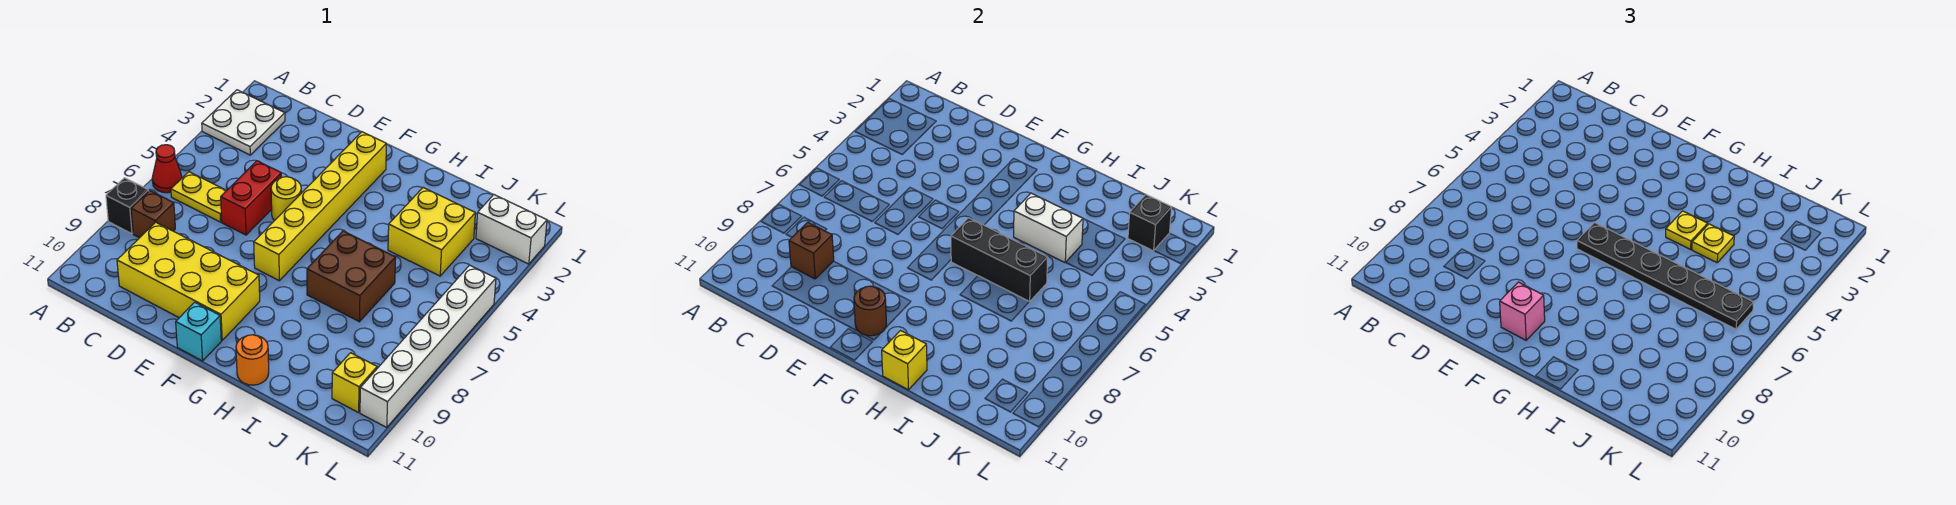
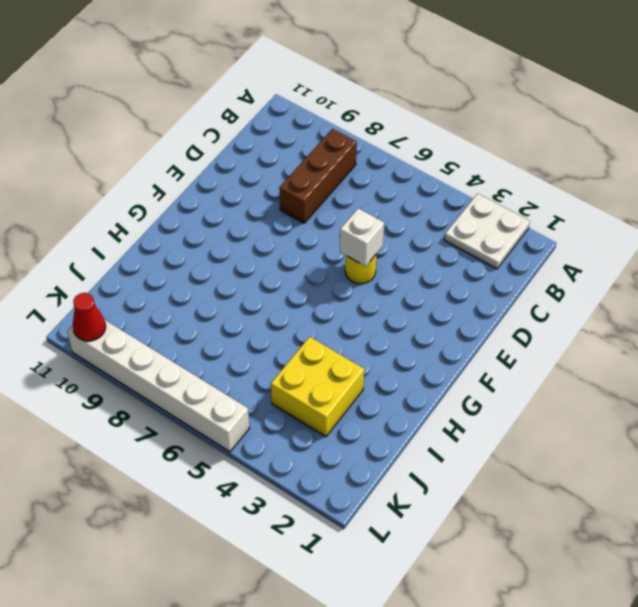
brown brick B8:D8 level 1 -> brown brick B8 level 1
white brick E5 level 2 -> none
red cone L10 level 2 -> red cone A6 level 1
none -> black brick A8 level 1
none -> yellow plate B6:C6 level 1
none -> yellow brick C9:F10 level 1

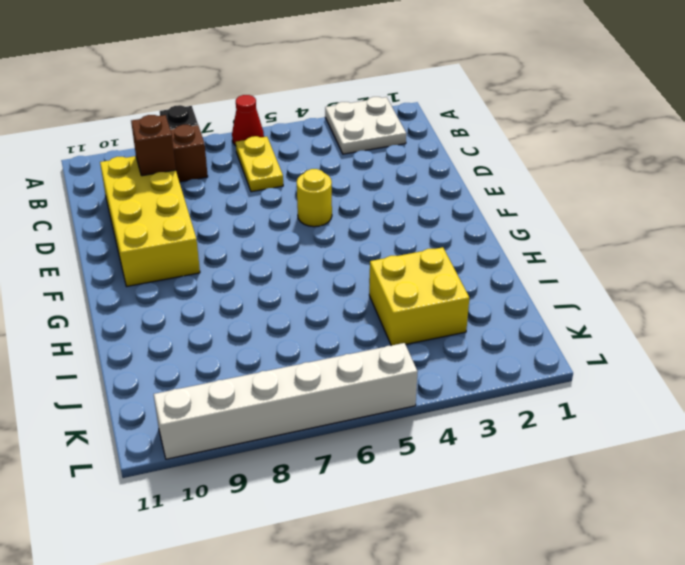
none -> red brick D5:D6 level 1
none -> yellow brick F2:F7 level 1
none -> cyan brick F11 level 1

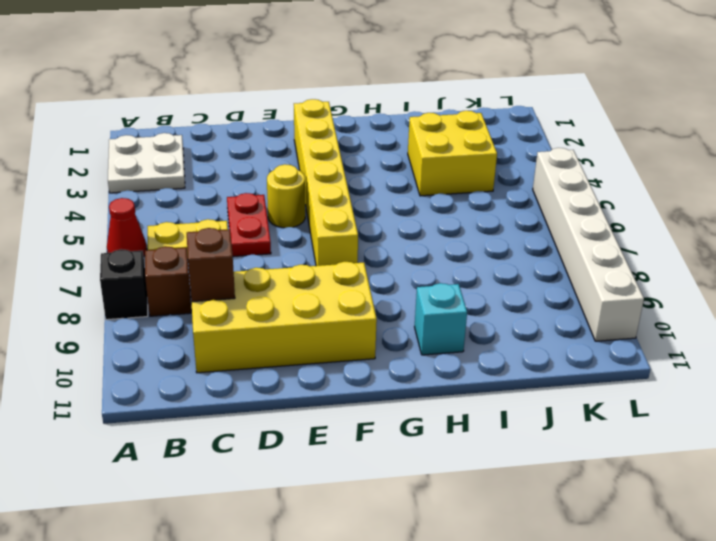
red plate D5:D6 level 1 -> red brick D5:D6 level 1
cyan brick H10 level 1 -> cyan brick F11 level 1
none -> brown brick H6:I7 level 1
none -> orange round brick H11 level 1
none -> white brick K2:L2 level 1

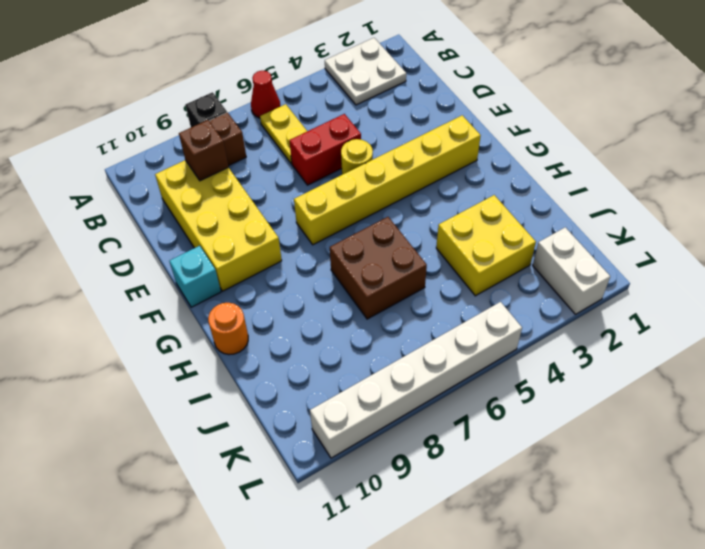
none -> yellow brick K10 level 1
none -> brown round brick F10 level 2
none -> black brick G6:I6 level 2

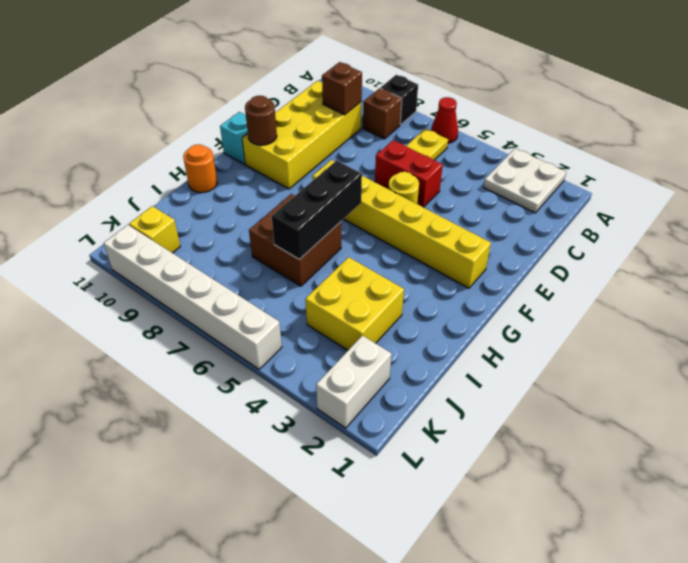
none -> white brick H4:I4 level 2
none -> yellow brick H11 level 2
none -> black brick K2 level 2

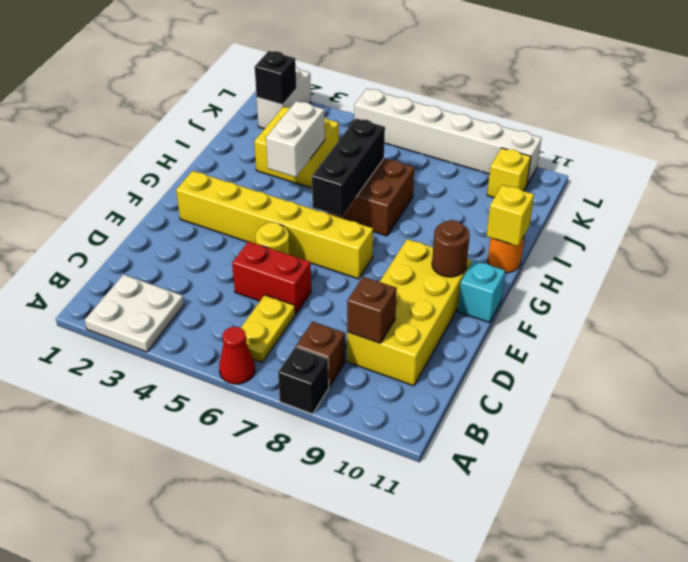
none -> black plate F6:K6 level 3
none -> pink brick F10 level 3
none -> yellow plate H4 level 3

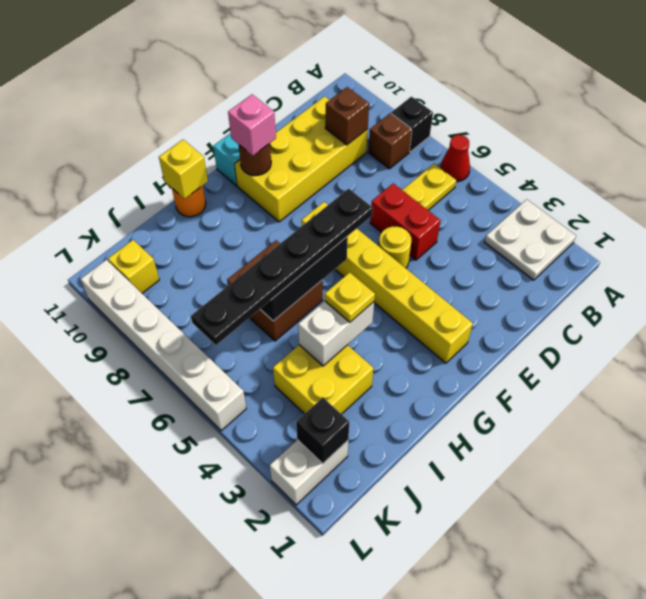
none -> yellow plate I4 level 3

